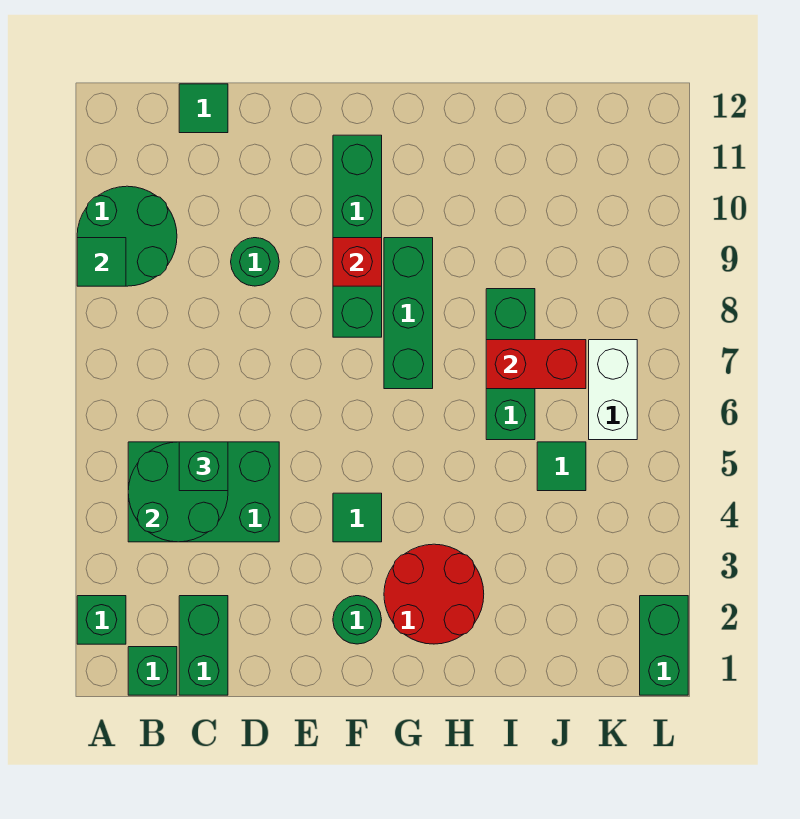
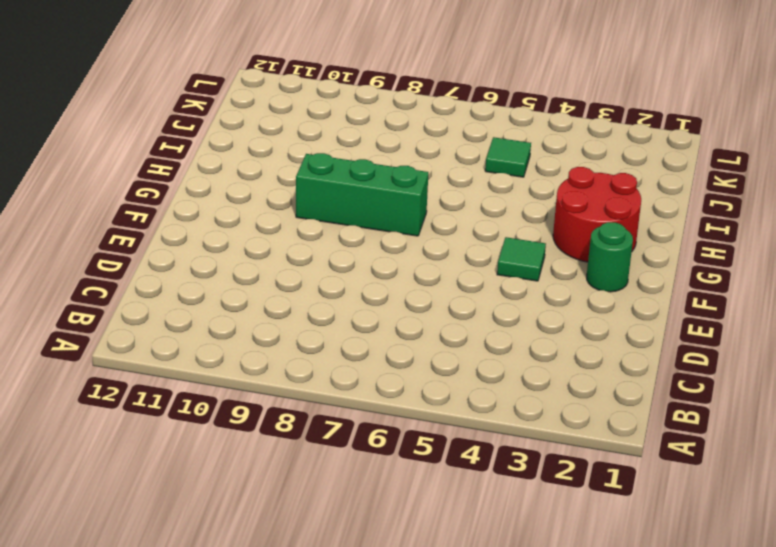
none -> green brick A2 level 1
none -> green round brick A9:B10 level 1
none -> green brick B1 level 1

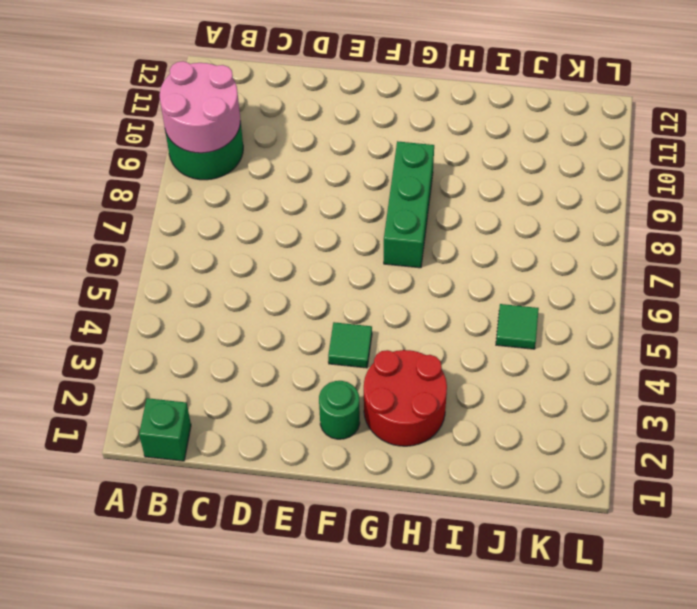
pink round brick A9:B10 level 2 -> green tile A9 level 2
none -> green brick A2 level 1
none -> green brick B4:D5 level 1
none -> green brick C1:C2 level 1

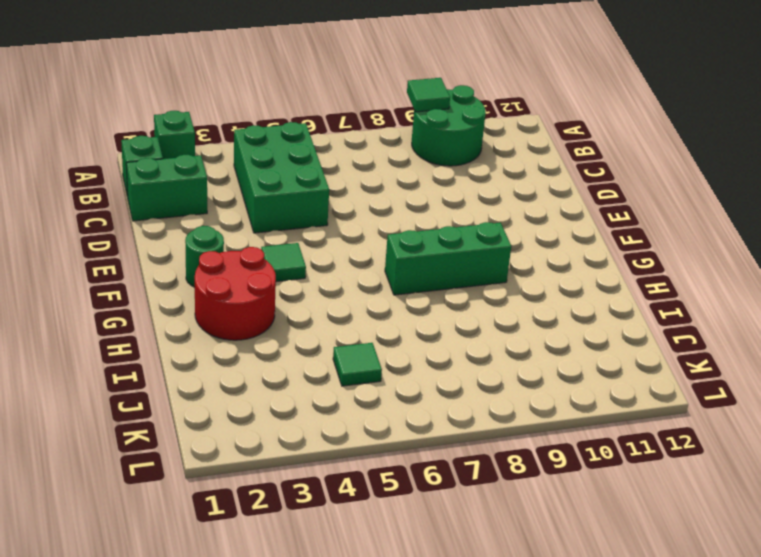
none -> green tile C12 level 1
none -> green round brick D9 level 1
none -> green brick F8:F11 level 1

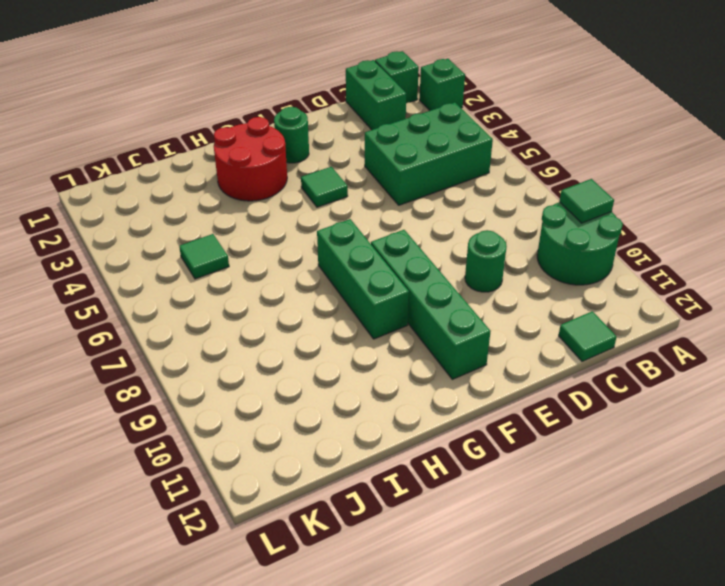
none -> green brick I6:I8 level 1
none -> white brick K6:K7 level 1
none -> green brick L1:L2 level 1

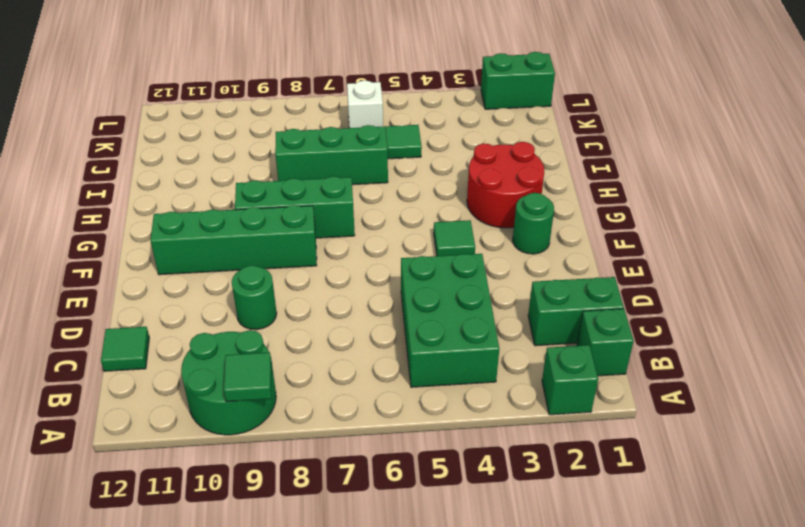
white brick K6 level 1 -> white brick K6:K7 level 1
none -> green round brick B4:C5 level 2
none -> red brick F9 level 2
none -> red brick I7:J7 level 2

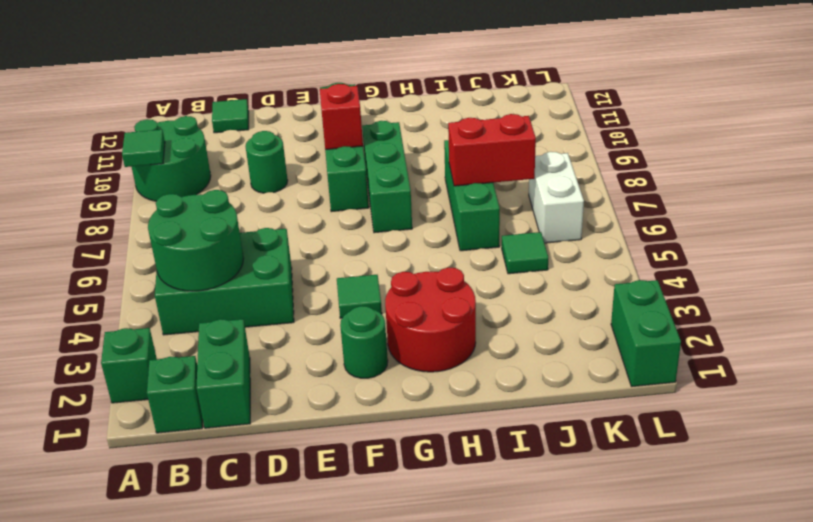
none -> green brick C5 level 3

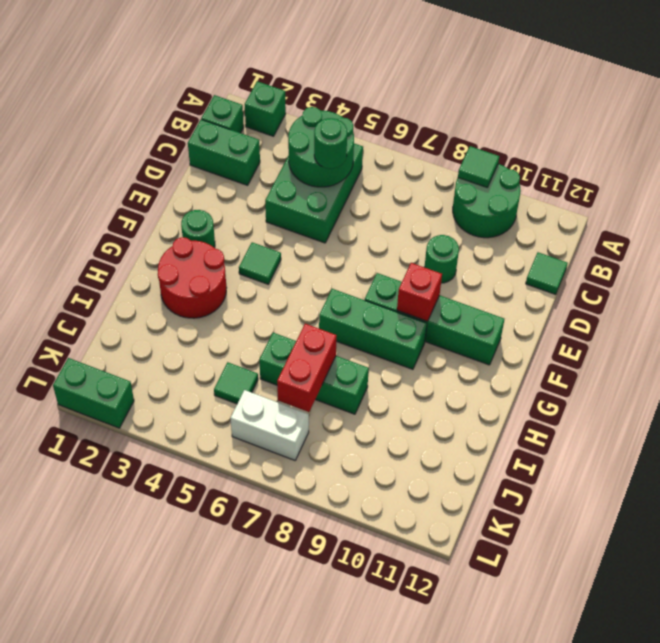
green round brick C5 level 3 -> green brick C5 level 3

